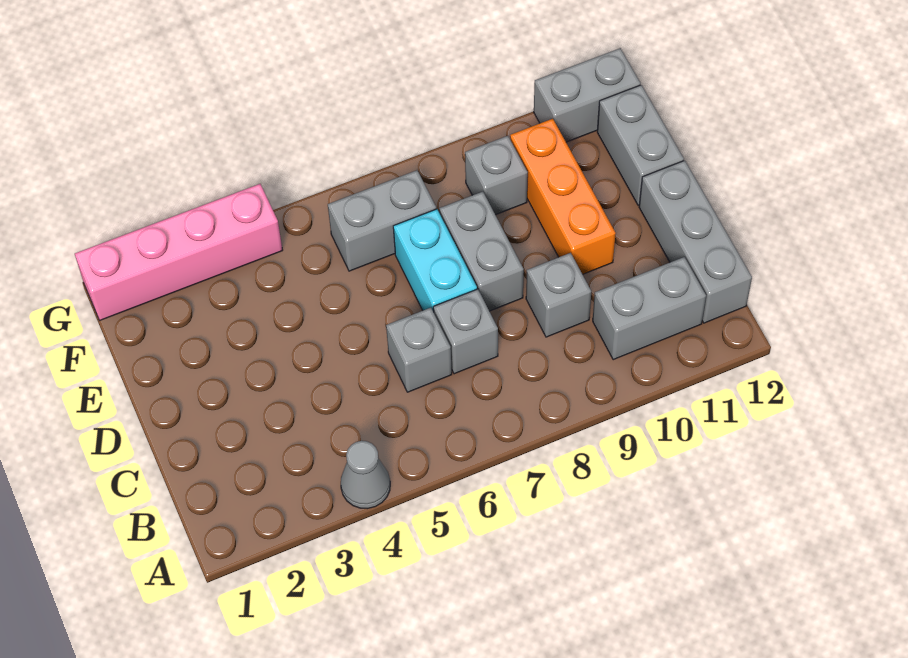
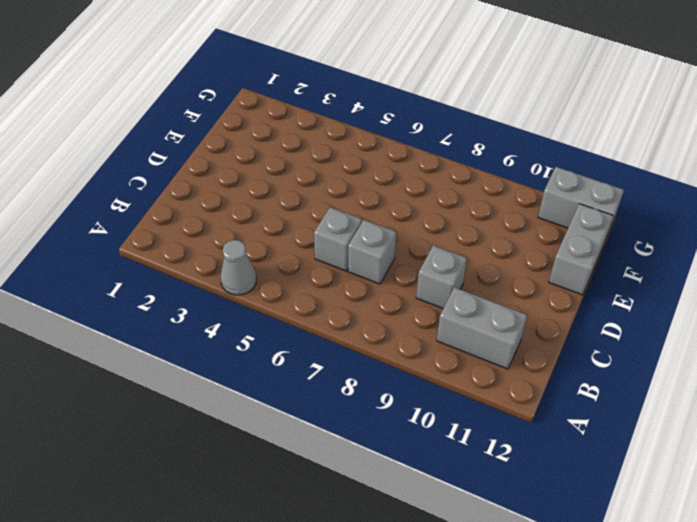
none -> grey brick B12:D12 level 1
none -> cyan brick D7:E7 level 1
none -> grey brick D8:E8 level 1

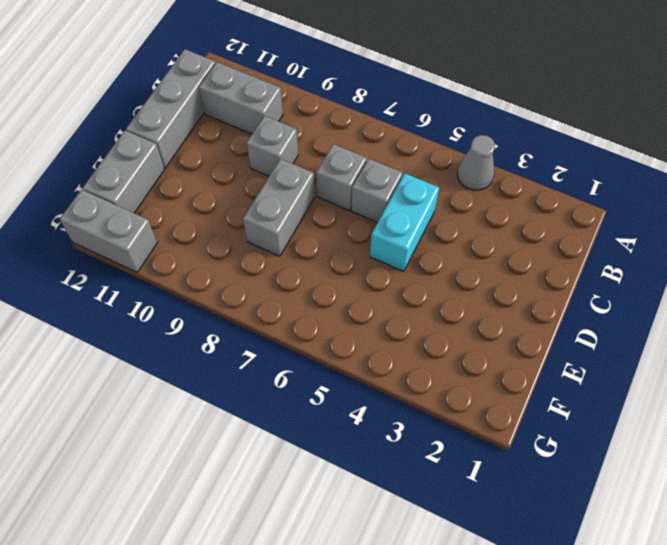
cyan brick C5:D5 level 1 -> cyan brick D7:E7 level 1
none -> orange brick D10:F10 level 1
none -> grey brick F6:F7 level 1
none -> grey brick F9 level 1

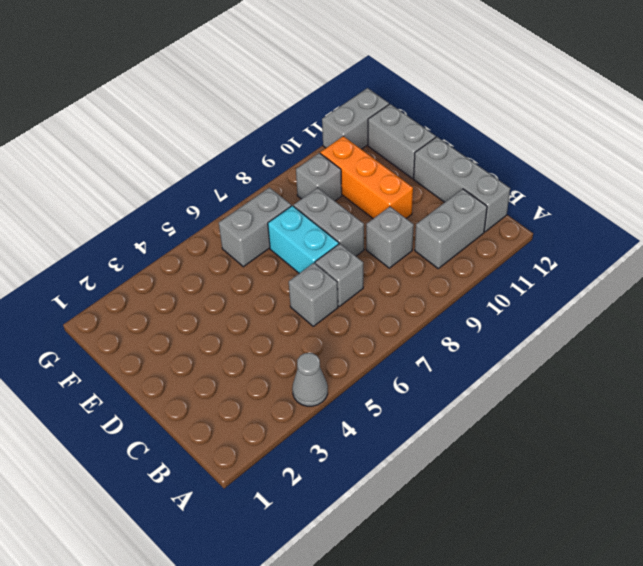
none -> pink brick G1:G4 level 1

